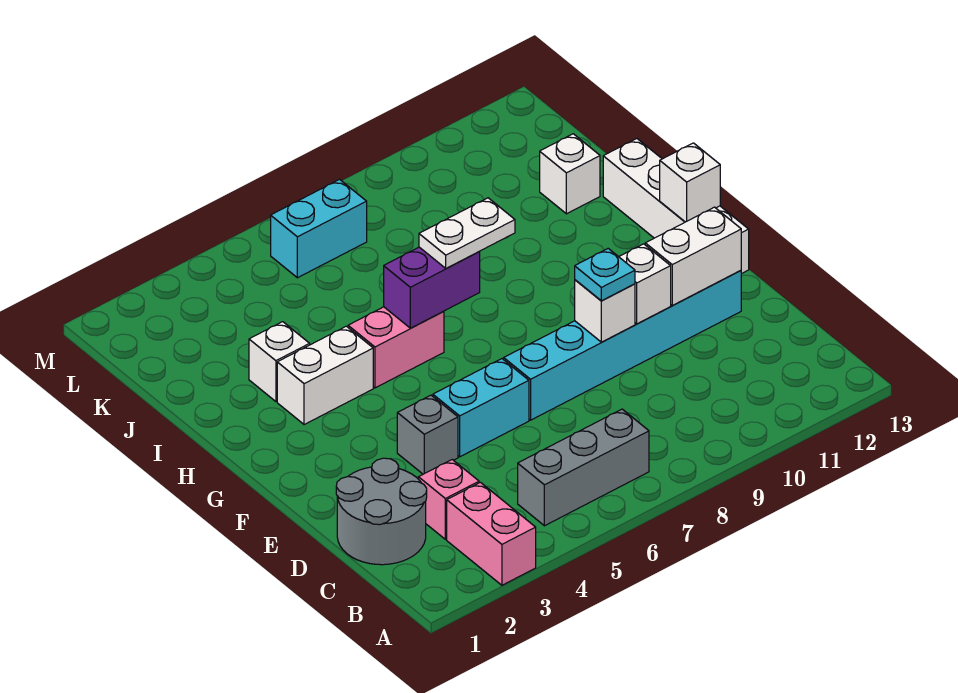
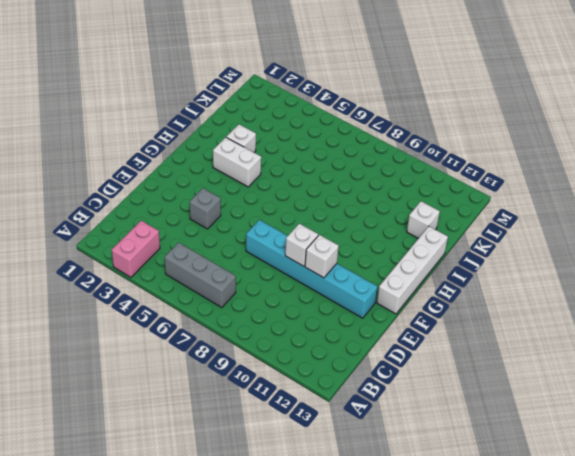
none -> grey round brick C1:D2 level 1
none -> pink brick C3 level 1
none -> cyan brick E5:E6 level 1

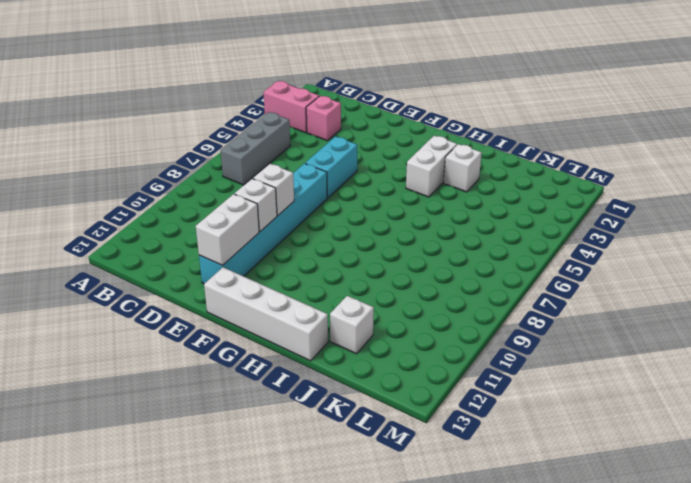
none -> grey round brick C1:D2 level 1
none -> grey brick E4 level 1
none -> pink brick H5:H6 level 1

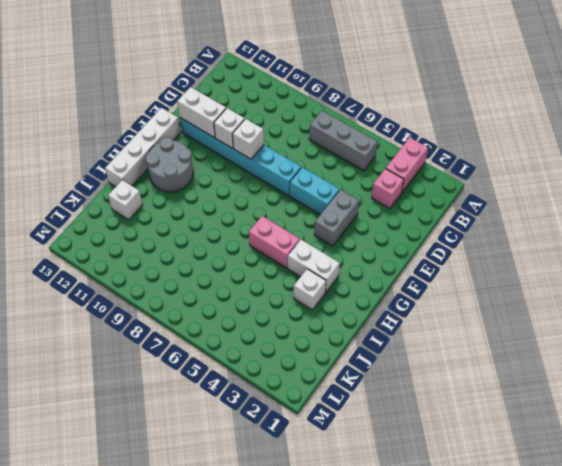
grey brick E4:F4 level 1 -> grey brick E4 level 1
grey round brick G11:H12 level 1 -> grey round brick C1:D2 level 1
none -> cyan brick L6:L7 level 1
none -> white brick G13 level 2
none -> purple brick H6:H7 level 2

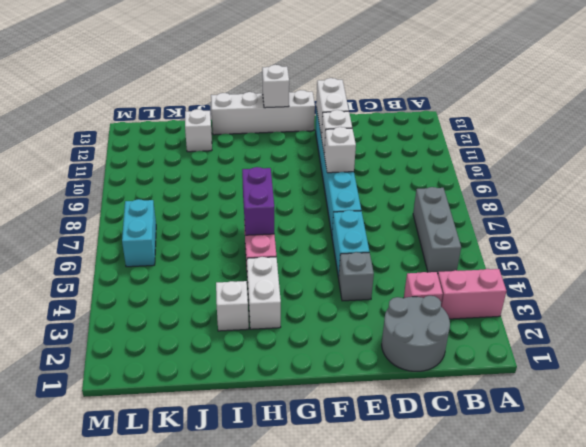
none -> cyan plate E9 level 3
none -> white plate H7:H8 level 3

